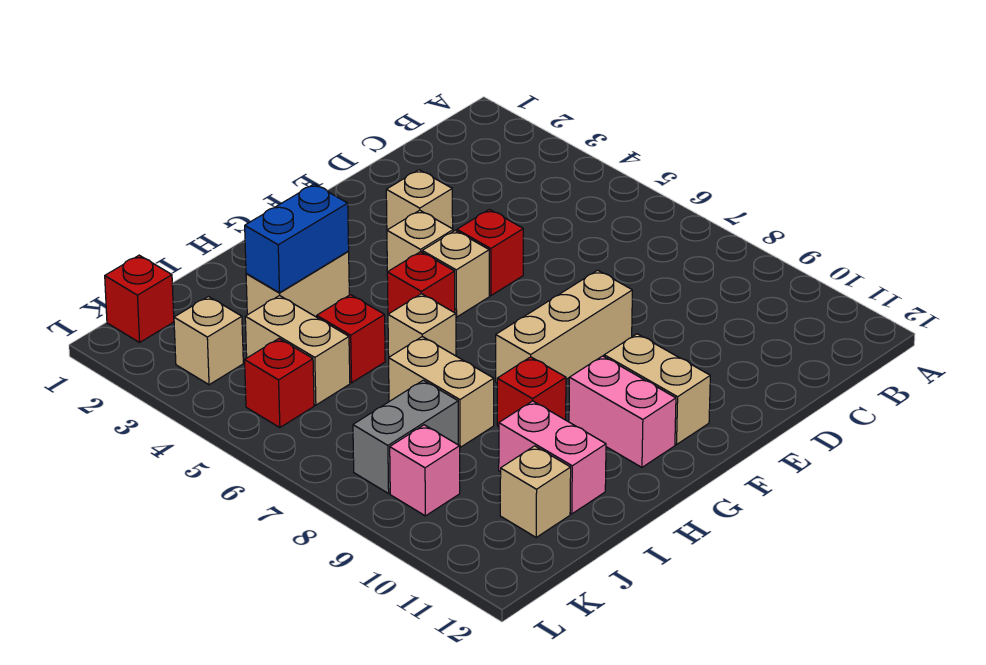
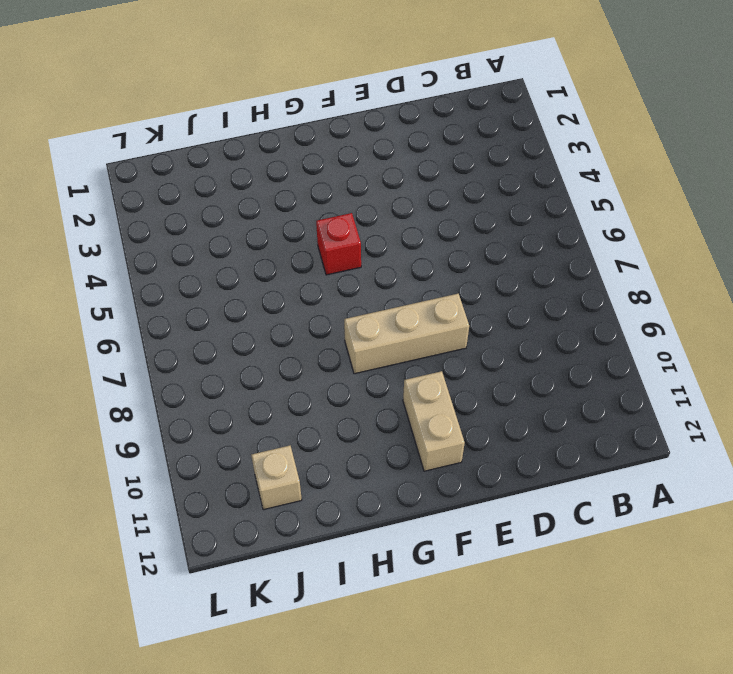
none -> tan brick E3 level 1
none -> red brick E5 level 1
none -> tan brick F4 level 1

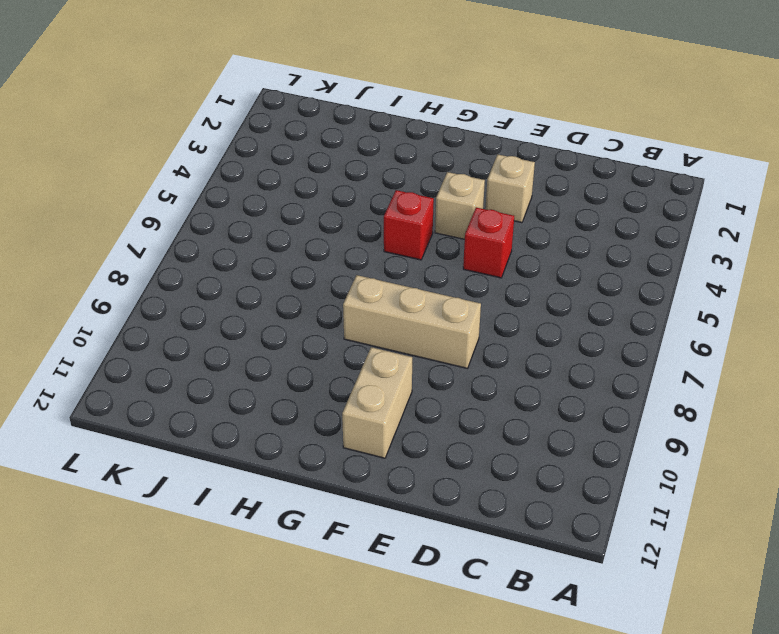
none -> tan brick F5 level 1
none -> pink brick G10:G11 level 1
none -> tan brick H3:I3 level 1

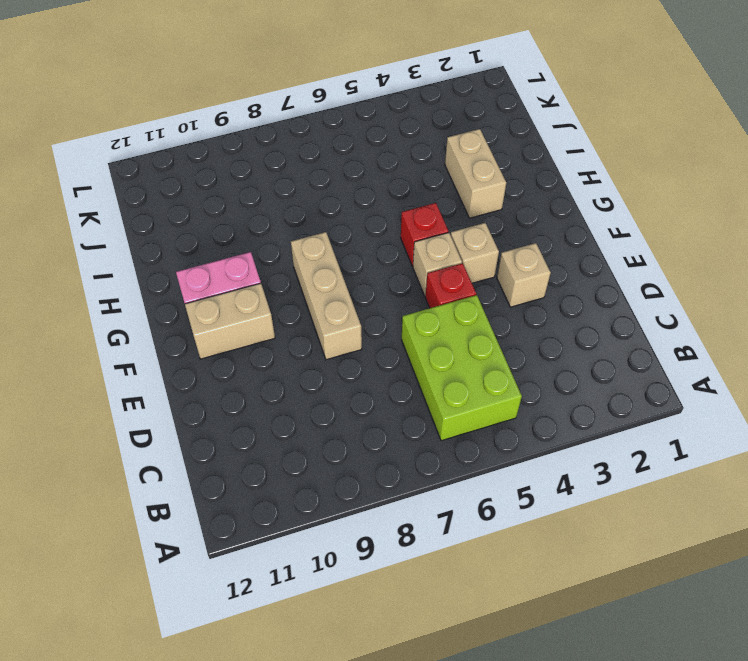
lime brick B5:D6 level 1 -> none
none -> tan brick H6 level 1
none -> red brick H9 level 1
none -> red brick I5 level 1

